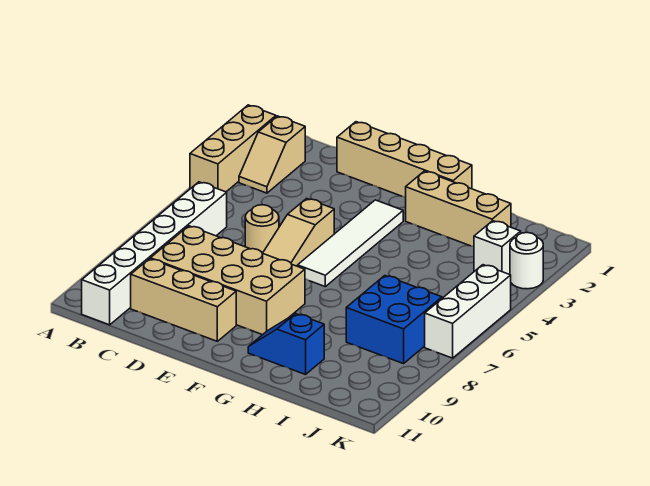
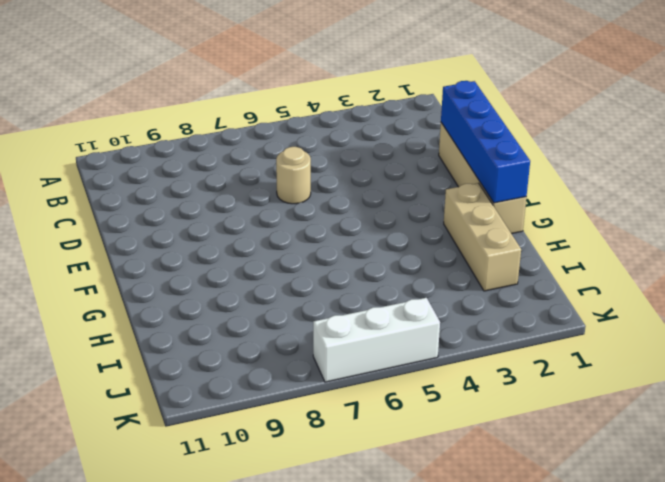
blue brick D1:G1 level 2 -> none
none -> tan brick A2:A4 level 1
none -> tan slope B2:B3 level 1 top 2
none -> white brick B6:B11 level 1

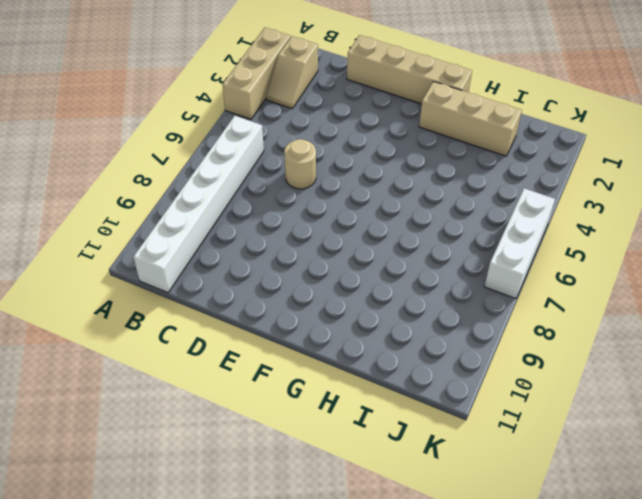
none -> tan brick C8:F9 level 1
none -> tan brick C10:E10 level 1
none -> tan slope E5:E7 level 1 top 5

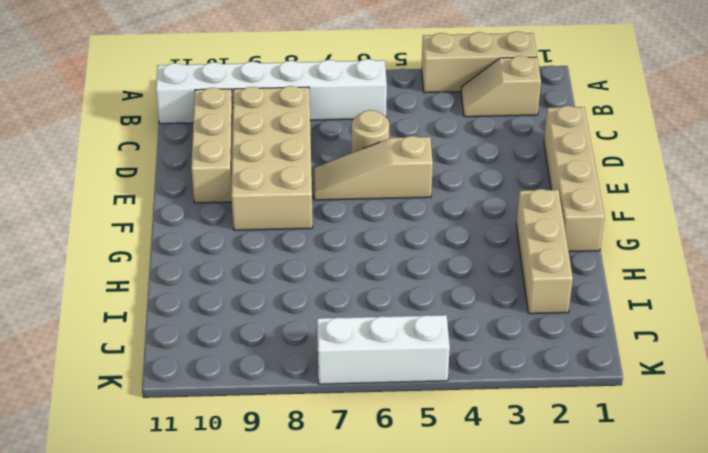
none -> white tile F3:F6 level 1
none -> blue slope G10:H10 level 1 top H
none -> blue brick I7:J8 level 1

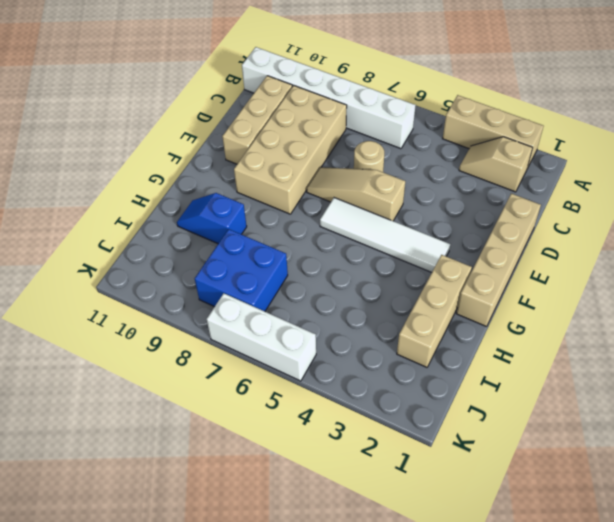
blue slope H9:H10 level 1 top 9 -> blue slope G10:H10 level 1 top H
none -> white brick J3 level 1
none -> white round brick K3 level 1

